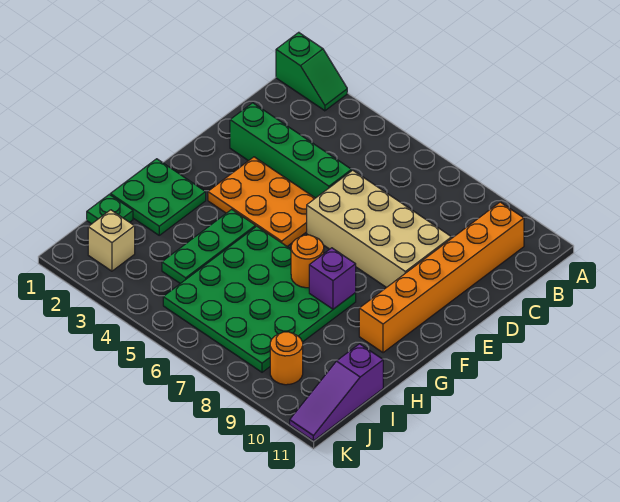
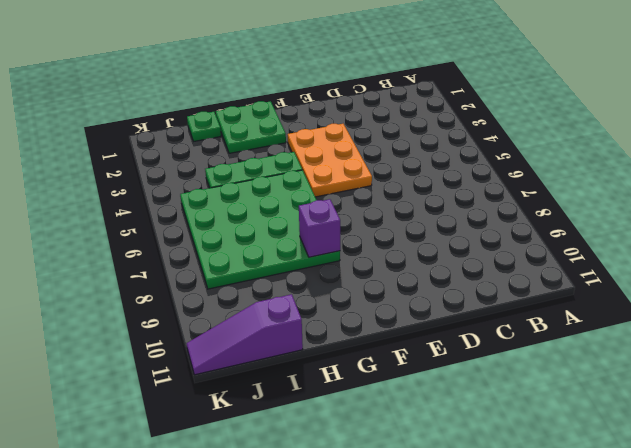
none -> green slope A1:A2 level 1 top 1
none -> orange brick B10:G10 level 1
none -> green brick D2:D5 level 1

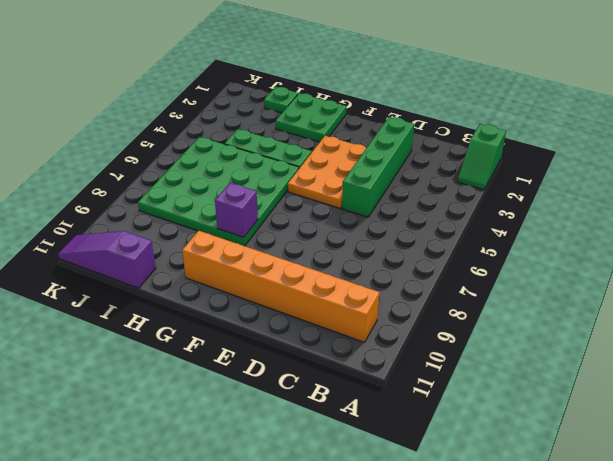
none -> tan brick D6:E9 level 1
none -> tan brick J2 level 1
none -> orange round brick J9 level 1

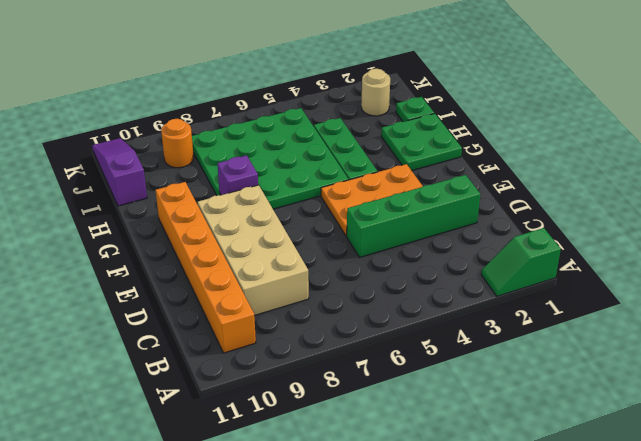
tan brick C8:F9 level 1 -> tan brick D6:E9 level 1
tan round brick J2 level 1 -> tan brick J2 level 1
none -> orange round brick G7 level 2

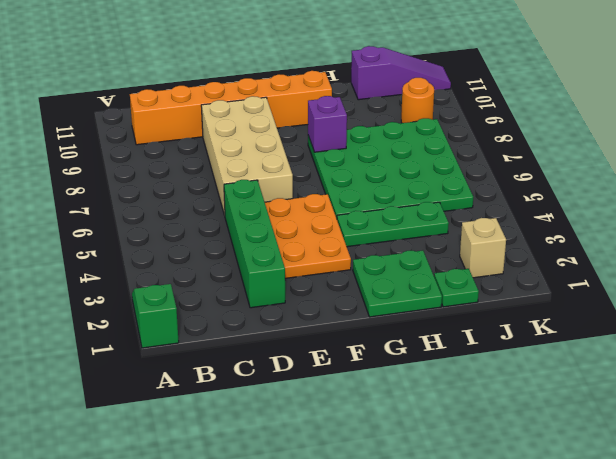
none -> orange round brick G7 level 2

